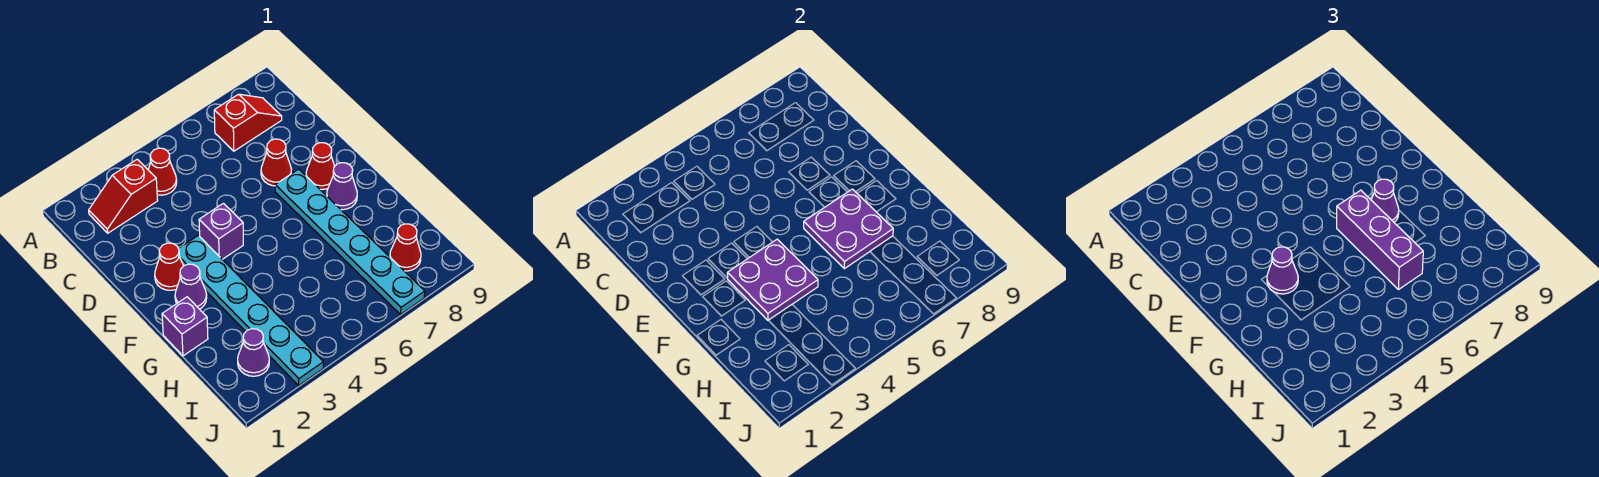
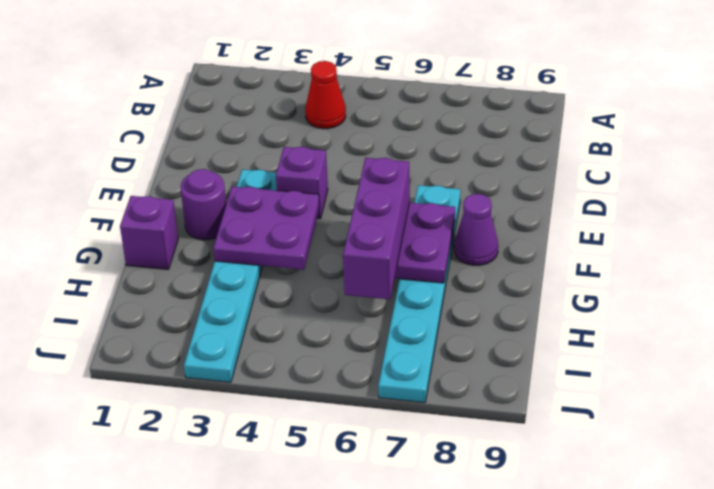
purple round brick F2 level 1 -> purple cone F2 level 1
none -> red slope B2:B3 level 1 top 3
none -> red slope B7:B8 level 1 top 7
none -> red cone D7 level 1

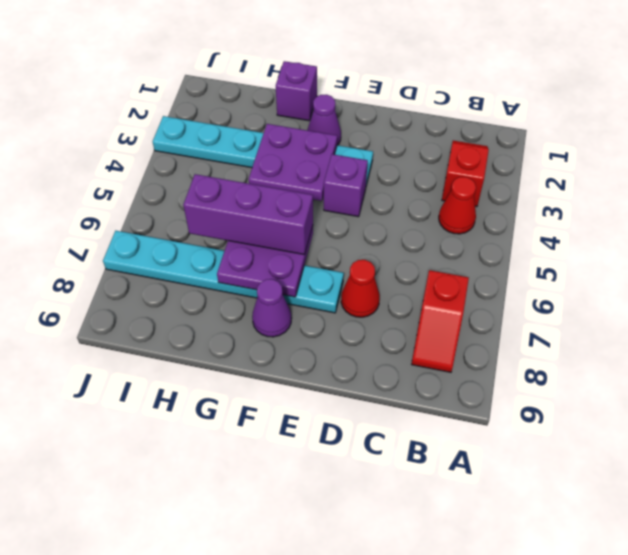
none -> red cone E2 level 1
none -> red cone E8 level 1
none -> purple cone I2 level 1

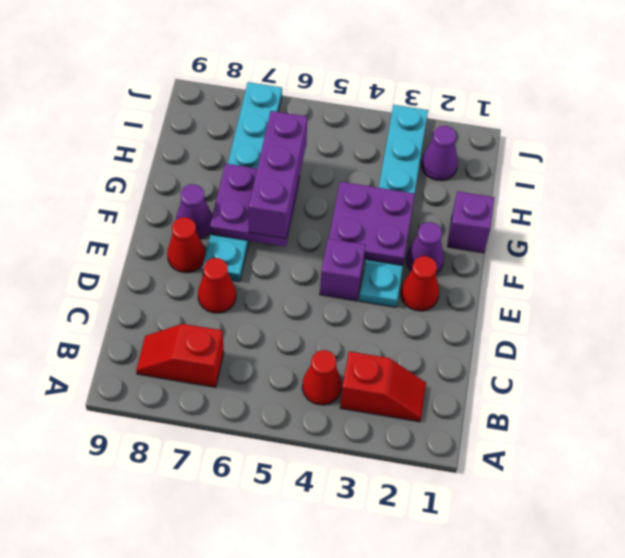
none -> red cone I8 level 1
none -> purple cone F3 level 3
none -> purple cone F7 level 3

